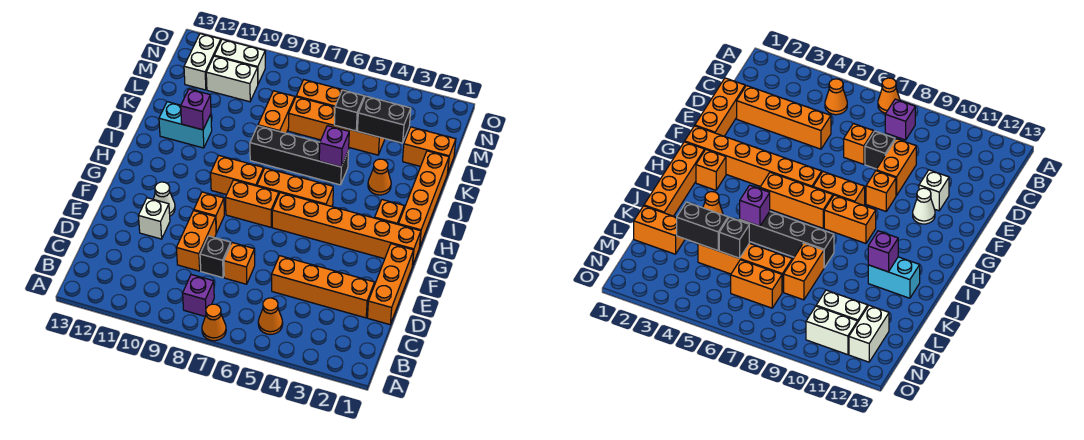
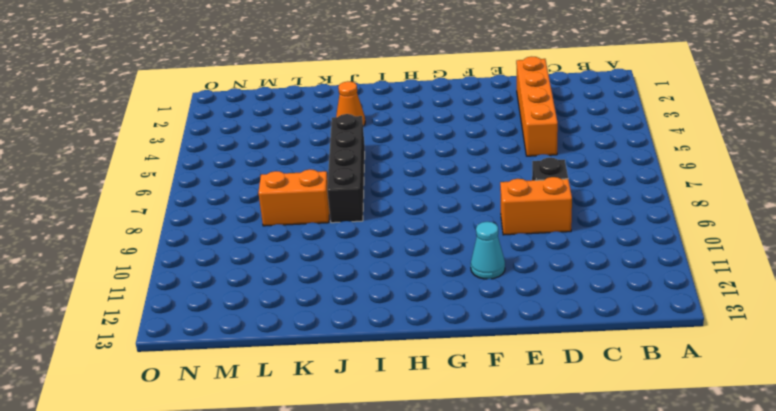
cyan cone F11 level 1 -> white cone F11 level 1
none -> orange cone A7 level 1
none -> orange cone B5 level 1
none -> purple brick B8 level 1
none -> orange brick D1:F1 level 1

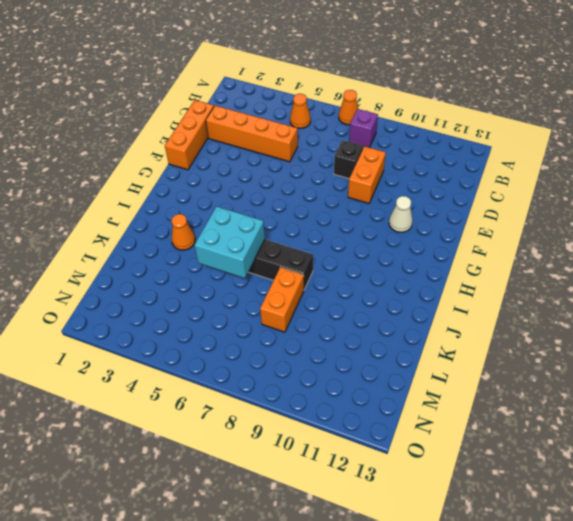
cyan brick J5:K6 level 2 -> purple brick J5 level 2
none -> orange brick D7 level 1
none -> white brick E11 level 1
none -> orange brick F9 level 1
none -> orange brick G1:G6 level 1

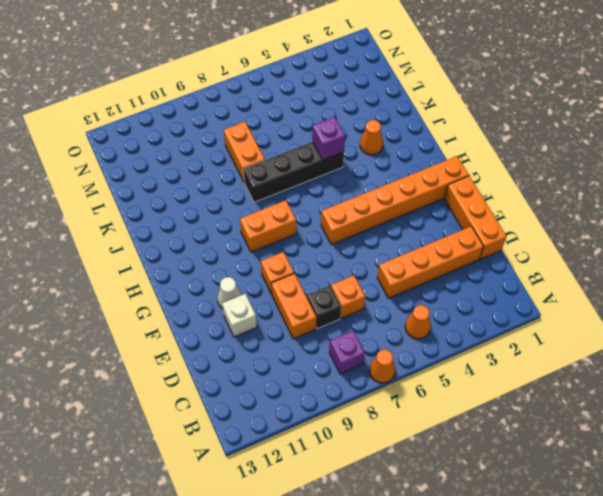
none -> orange brick G7:G8 level 1
none -> orange brick H1:K1 level 1
none -> orange brick H2 level 1
none -> orange brick H5:H7 level 1

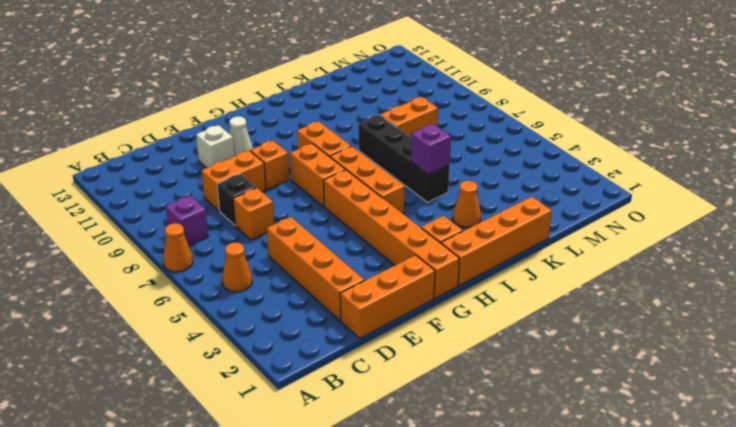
none -> cyan brick J11:J12 level 1
none -> orange brick L1:L2 level 1
none -> orange brick L4:L7 level 1
none -> orange brick M6:M7 level 1

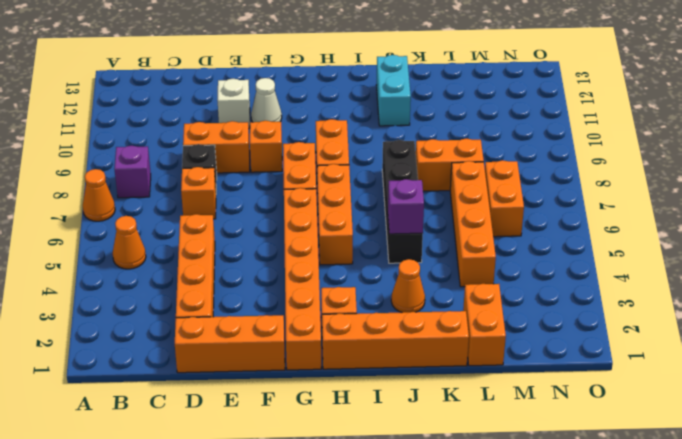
none -> white brick M10:M11 level 1
none -> white brick M12:N12 level 1
none -> white brick N10:N11 level 1
none -> purple brick J11 level 2

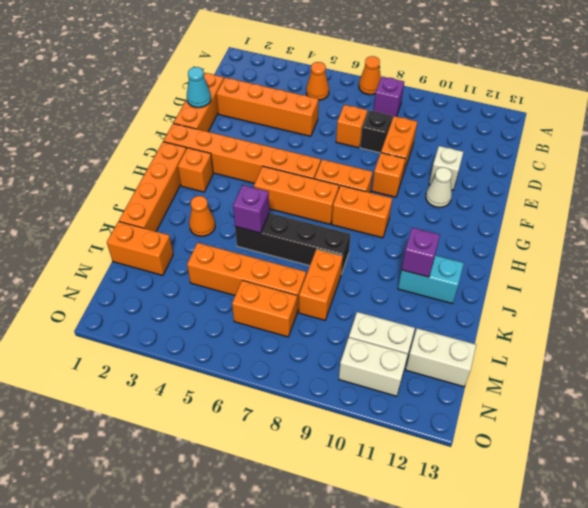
cyan cone E1 level 2 -> none
white brick M12:M13 level 1 -> white brick M12:N12 level 1
none -> black brick L3:L4 level 2
none -> black brick L5 level 2

